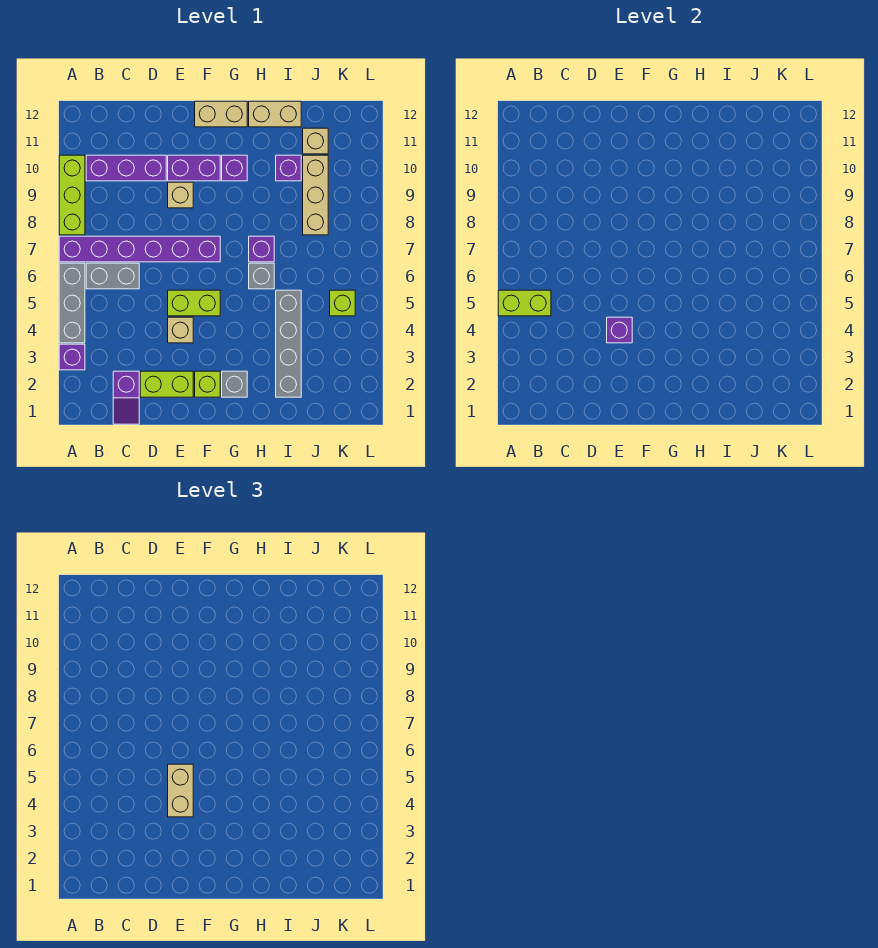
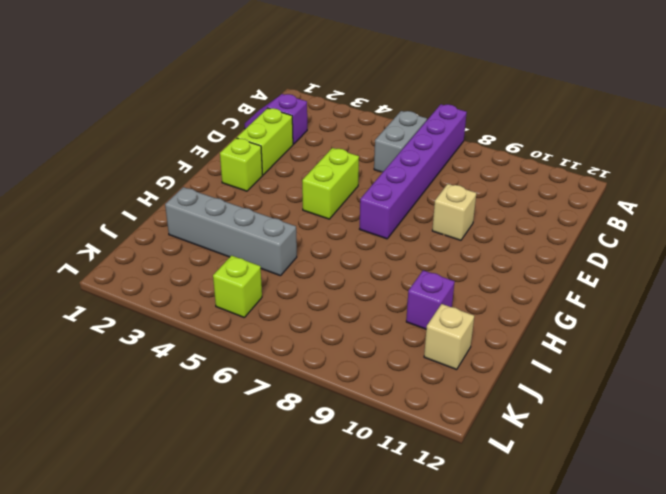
none -> purple brick A3 level 1
none -> grey brick A4:A6 level 1
none -> lime brick A8:A10 level 1

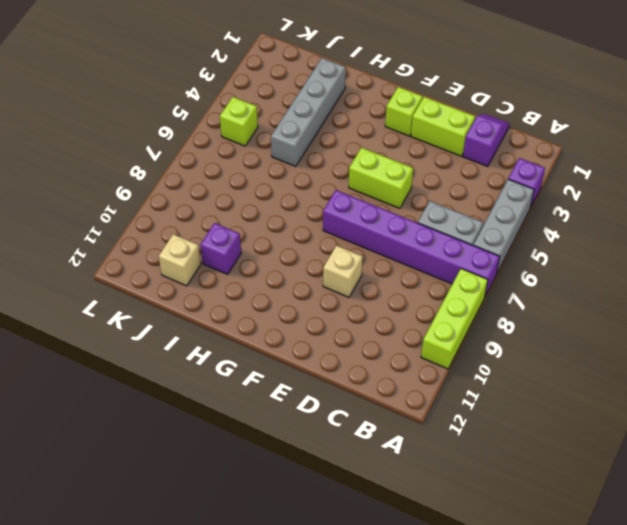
none -> purple brick B10:D10 level 1
none -> tan brick E4 level 1
none -> purple brick E10:F10 level 1

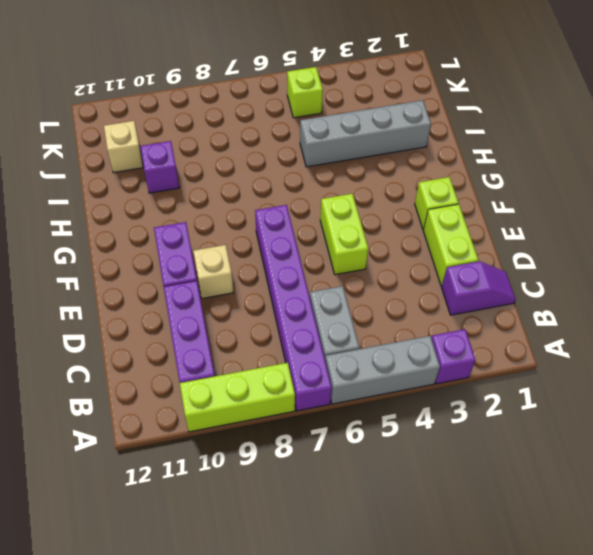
none -> tan brick E4 level 1
none -> tan brick F12:G12 level 1
none -> grey brick G2 level 1

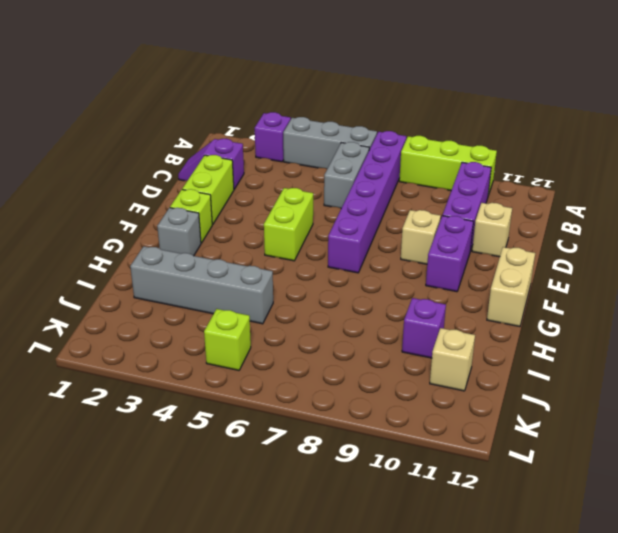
tan brick D11 level 1 -> tan brick E4 level 1
none -> purple brick G10 level 1
none -> grey brick H6 level 1
none -> purple brick H7 level 1

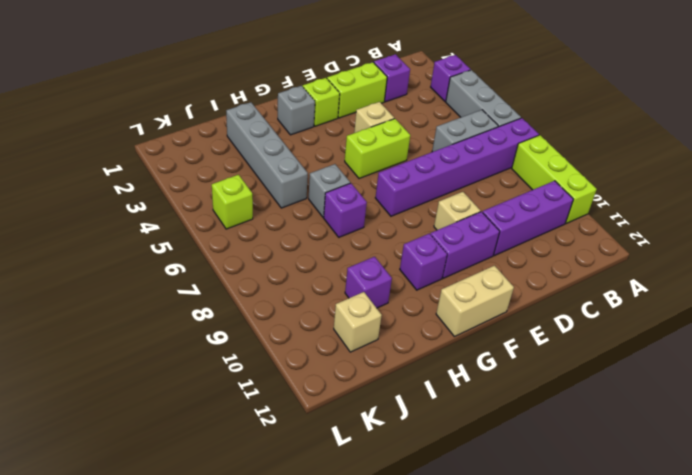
none -> tan brick H12:I12 level 1
none -> tan brick J8:J10 level 1
none -> lime brick A5:B5 level 2

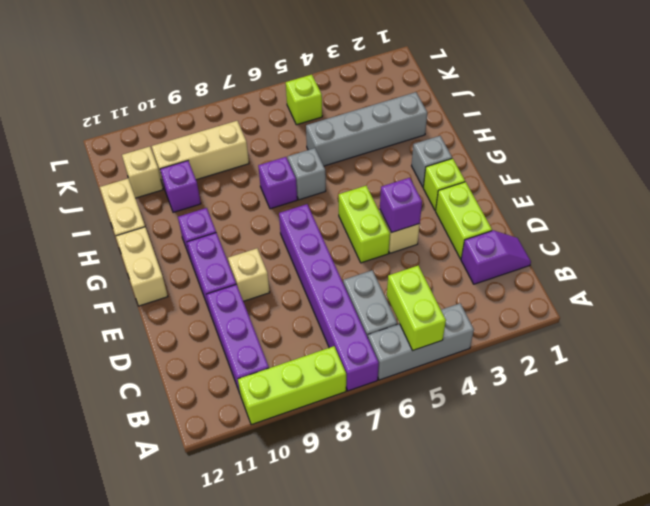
none -> purple brick A3 level 1
none -> tan brick E4:E5 level 3

